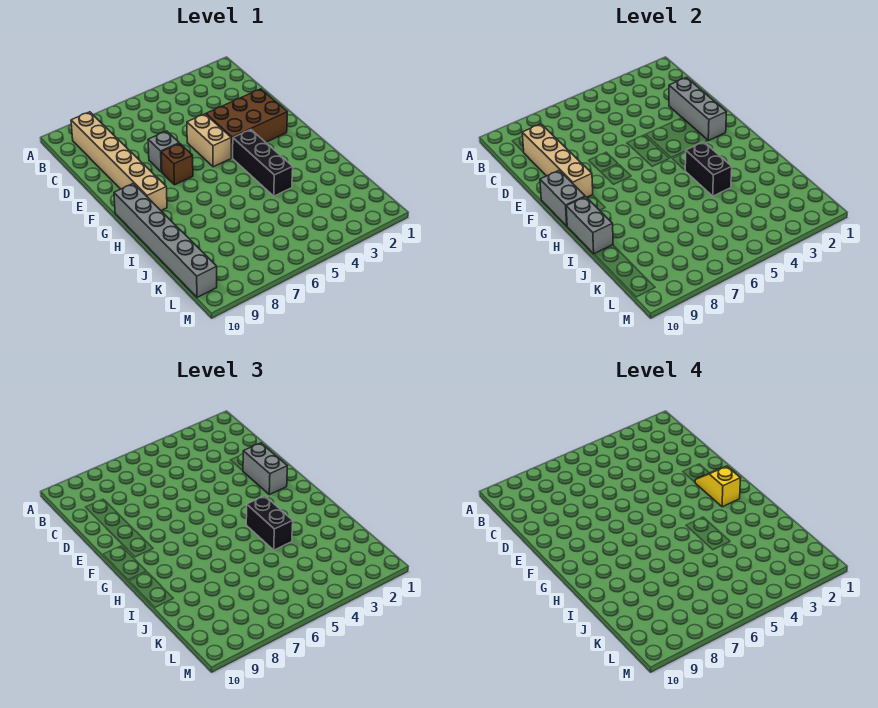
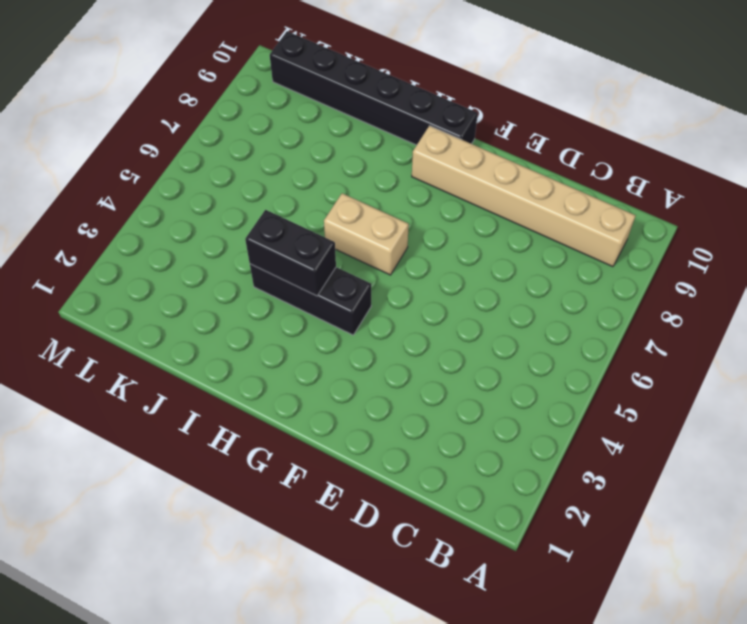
tan brick G6:H6 level 1 -> tan brick E5:F5 level 1
black brick G10:L10 level 1 -> grey brick G10:L10 level 1
none -> brown brick E2:F4 level 1
none -> grey brick E7 level 1
none -> brown brick F7 level 1

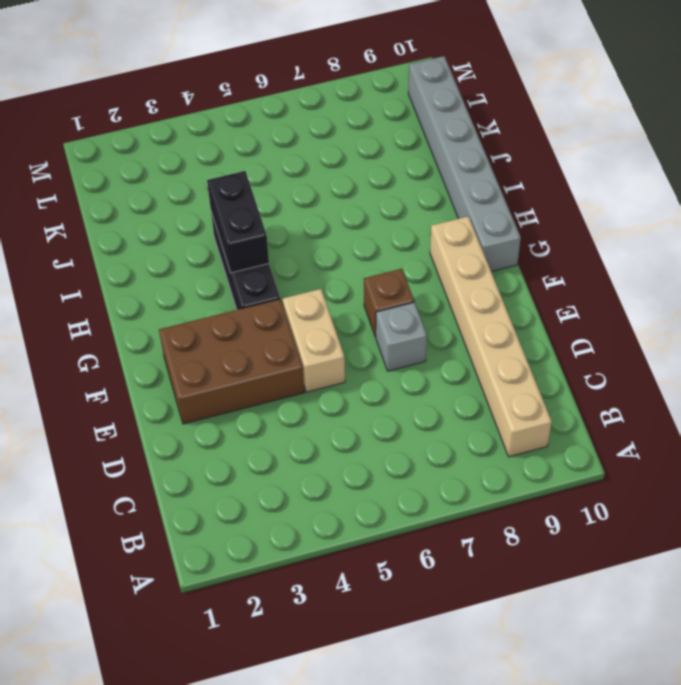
none -> tan brick C9:F9 level 2
none -> grey brick D2:F2 level 2
none -> grey brick F10:G10 level 2

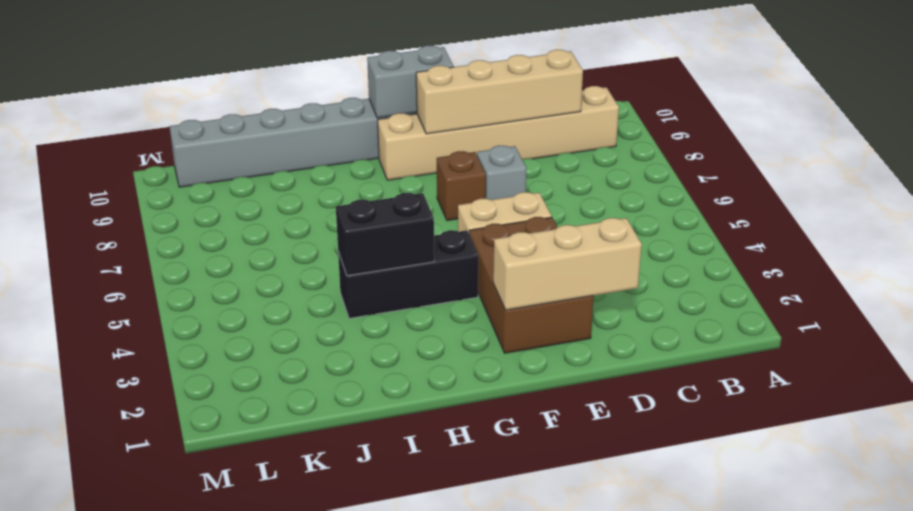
tan brick D2:F2 level 2 -> grey brick D2:F2 level 2
none -> grey brick H10:I10 level 2
none -> grey brick E2:F2 level 3
none -> black brick H4:I4 level 3

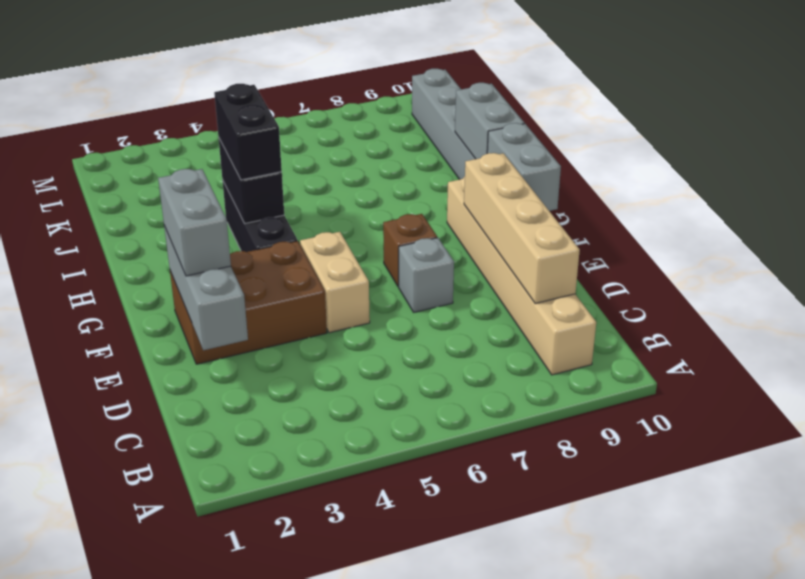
none -> yellow slope F2:G2 level 4 top G

